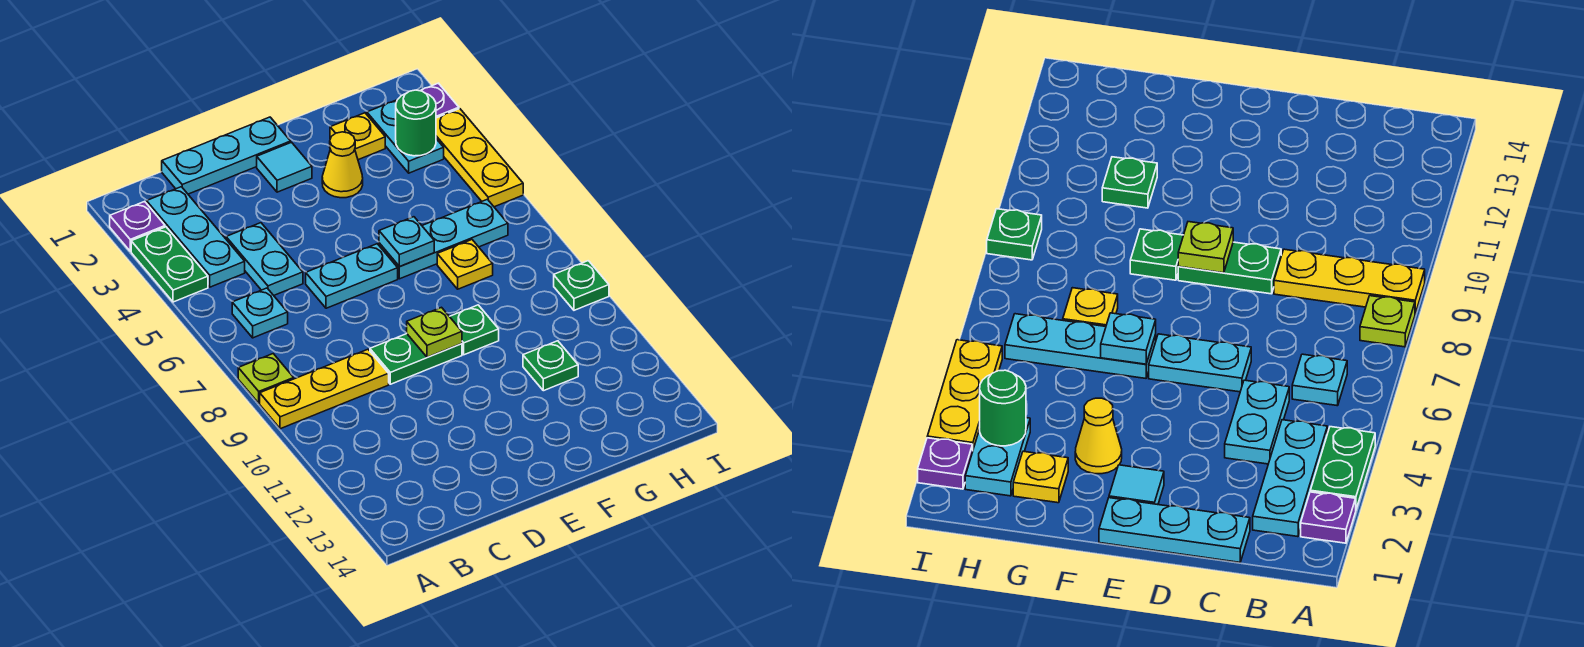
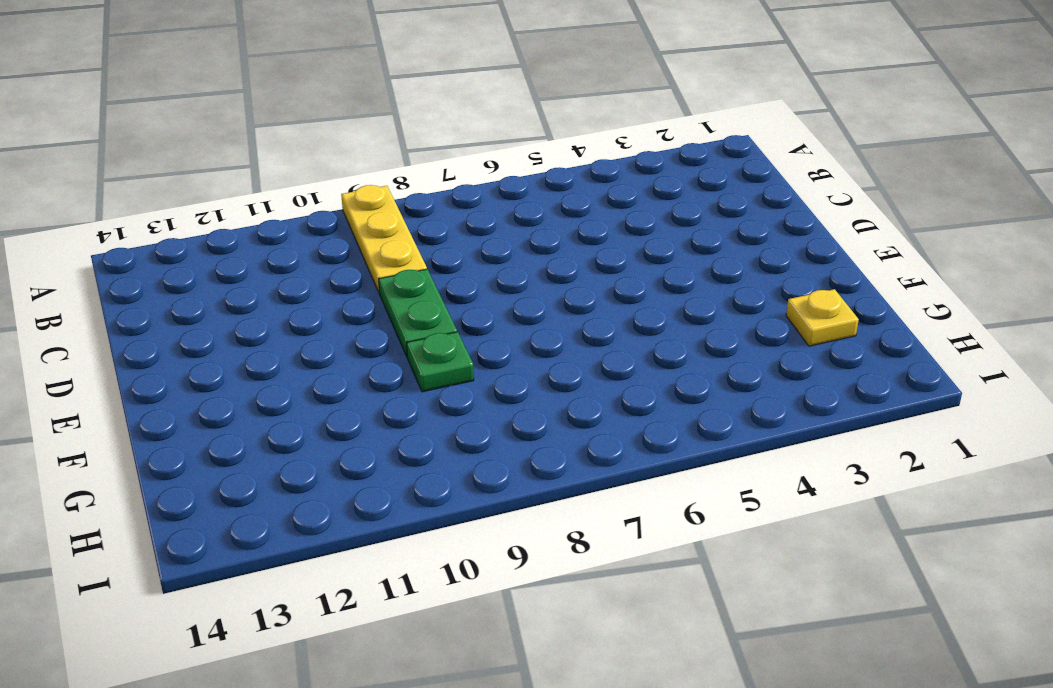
none -> purple plate A2 level 1
none -> green plate A3:A4 level 1
none -> lime plate A8 level 1

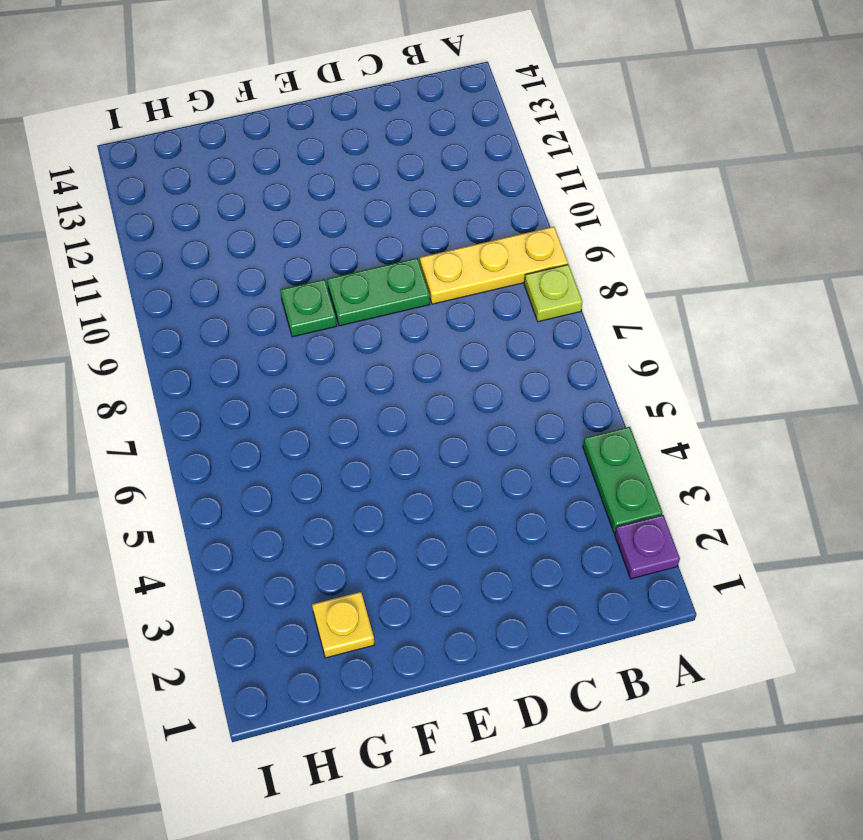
none -> cyan plate B2:B4 level 1
none -> cyan plate B6 level 1
none -> cyan plate C1:E1 level 1

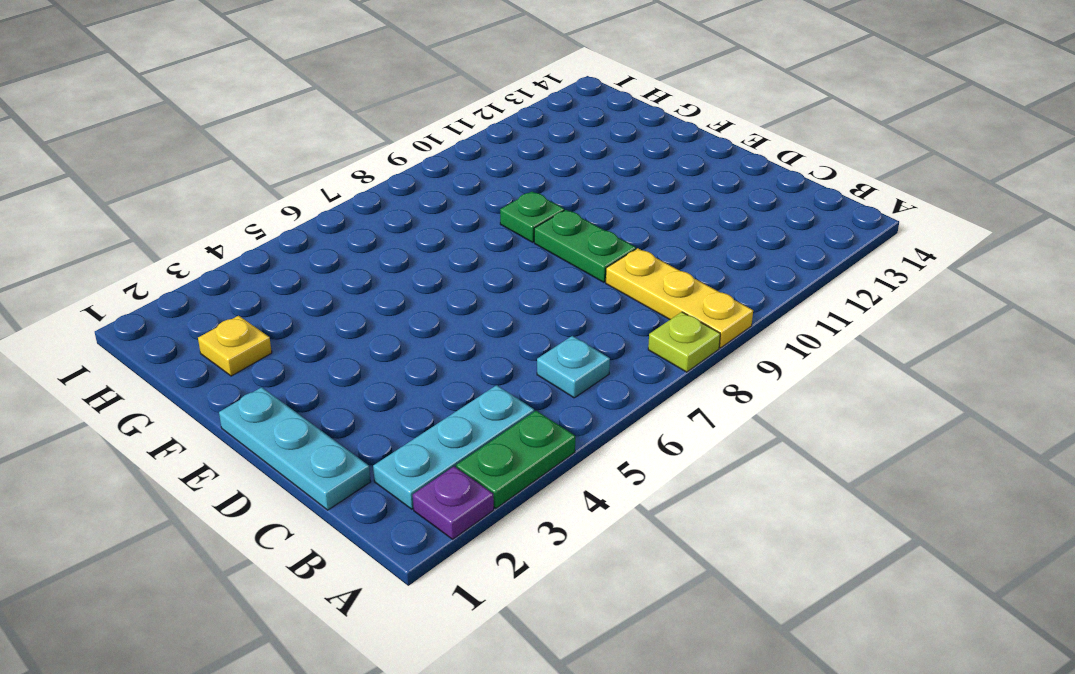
none -> cyan plate C4:C5 level 1
none -> cyan plate D6:E6 level 1
none -> cyan tile E2 level 1

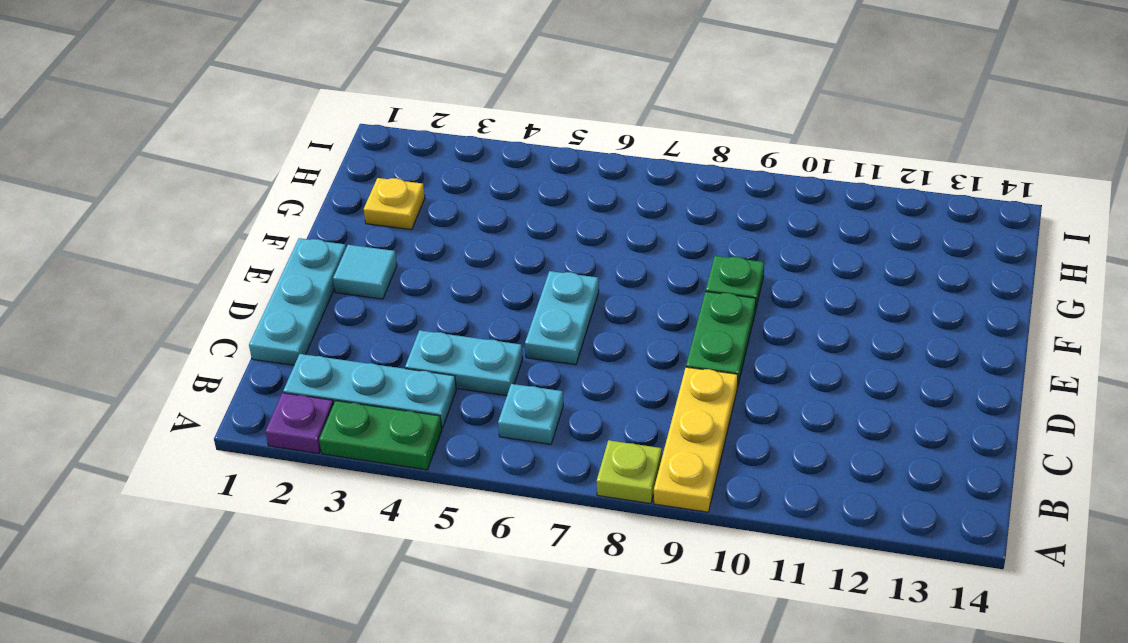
none -> yellow cone F3 level 1
none -> cyan plate F6:H6 level 1
none -> yellow plate G7 level 1

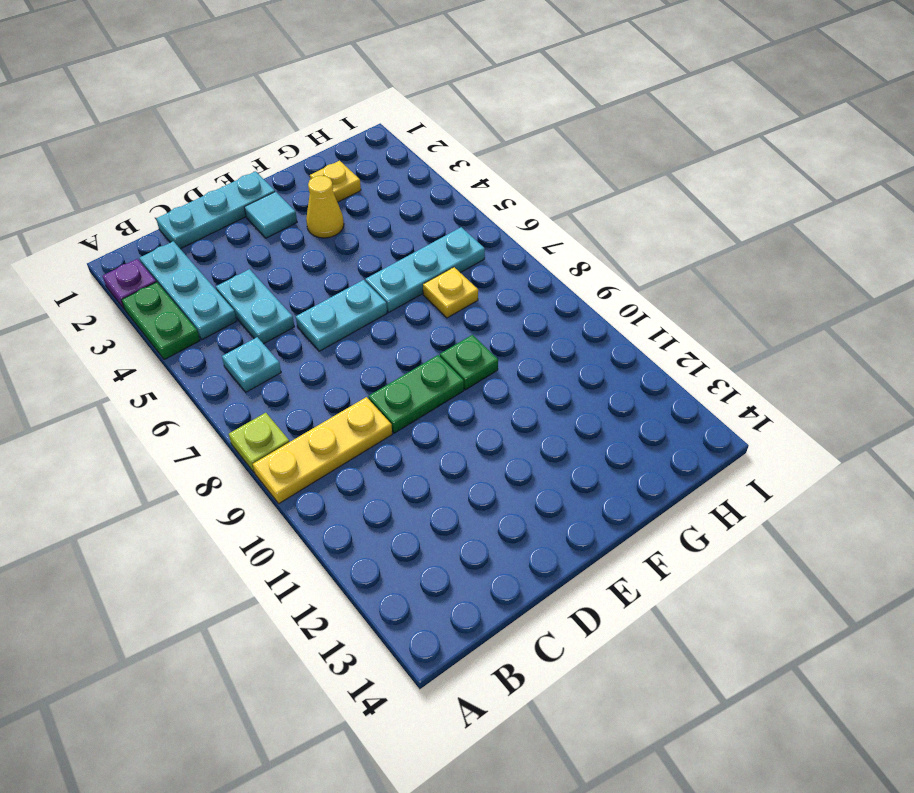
none -> green plate G11 level 1
none -> cyan plate H2:H3 level 1
none -> purple plate I2 level 1

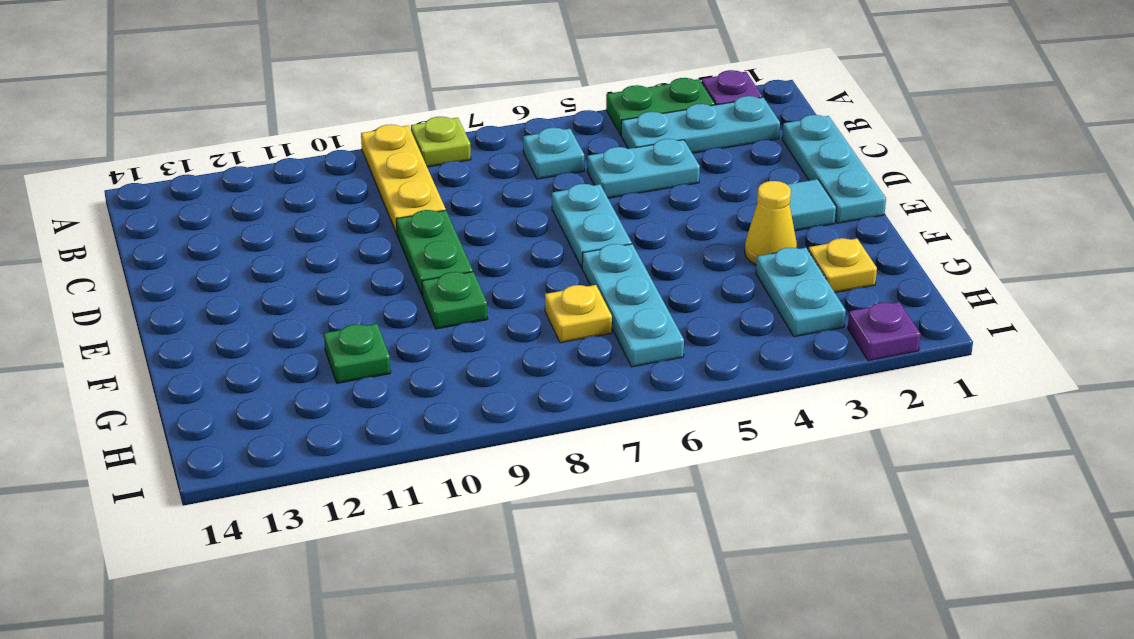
cyan plate G3:H3 level 1 -> cyan plate H2:H3 level 1
none -> yellow plate I3:I5 level 1
none -> green plate I9 level 1
none -> lime plate E9 level 2

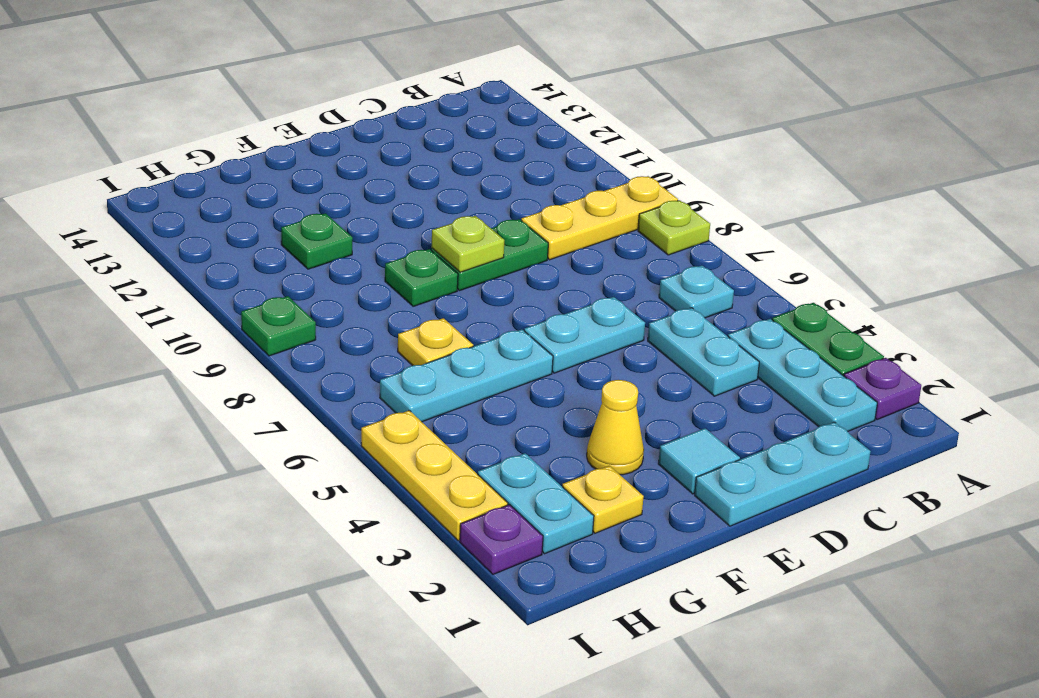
none -> cyan plate F6 level 2
none -> green round brick H3 level 2

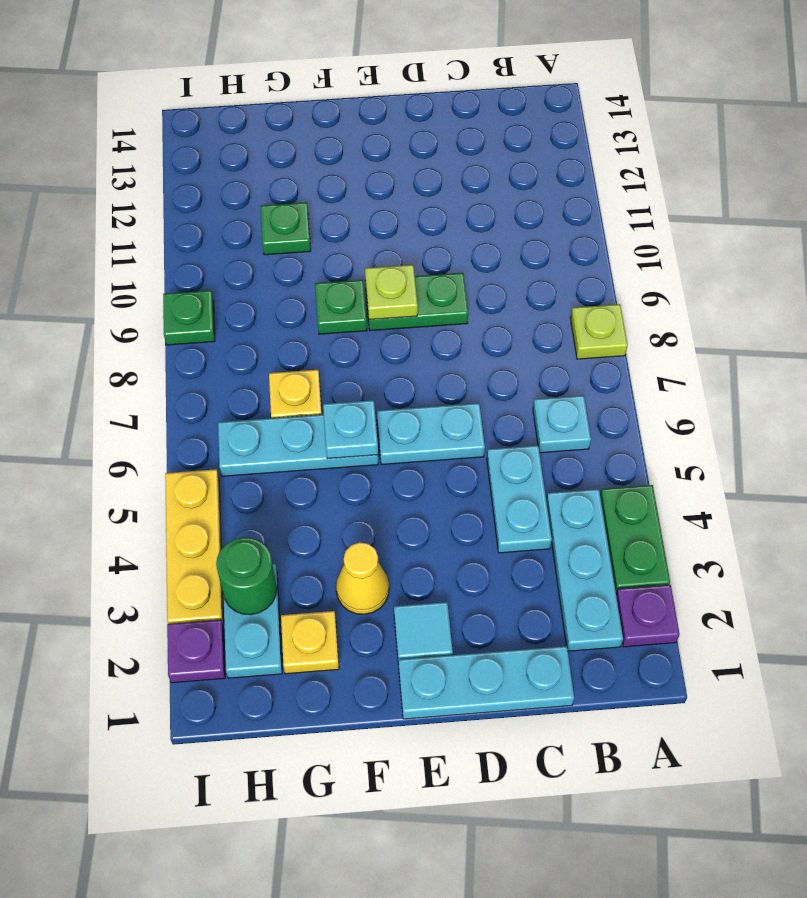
none -> yellow plate A9:C9 level 1

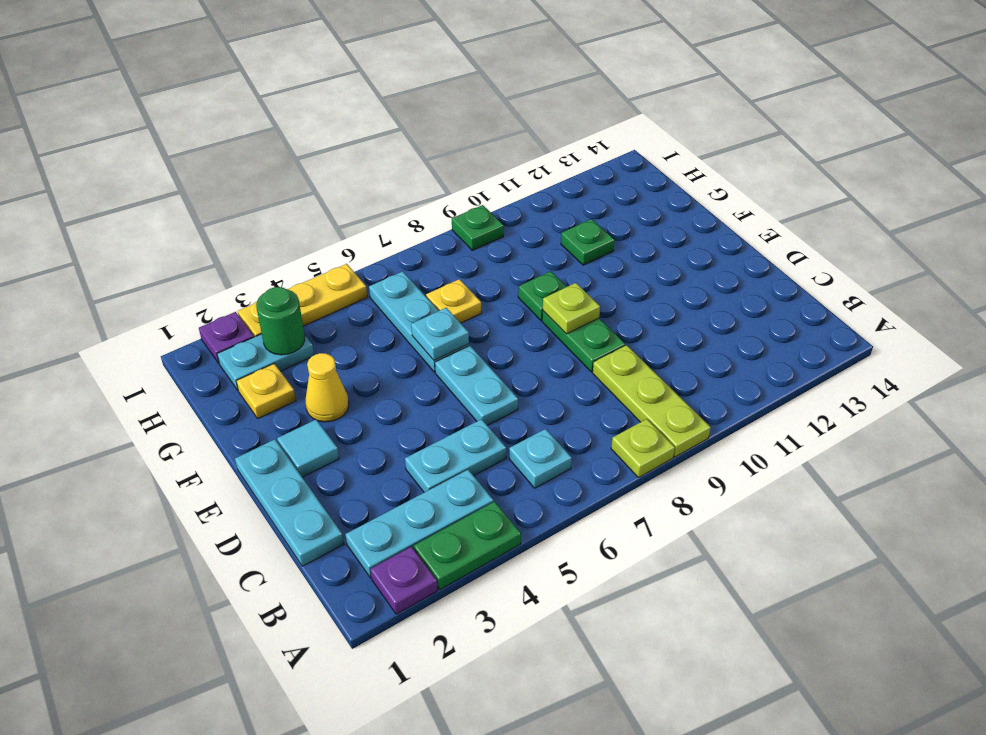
lime plate A9:C9 level 1 -> yellow plate A9:C9 level 1

